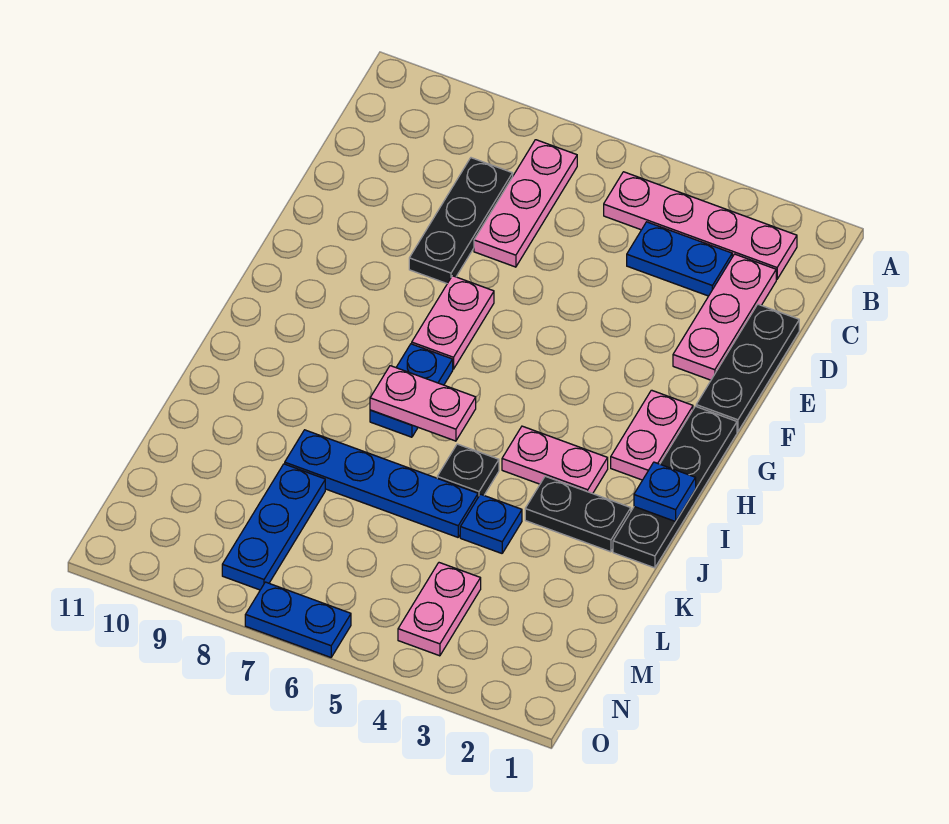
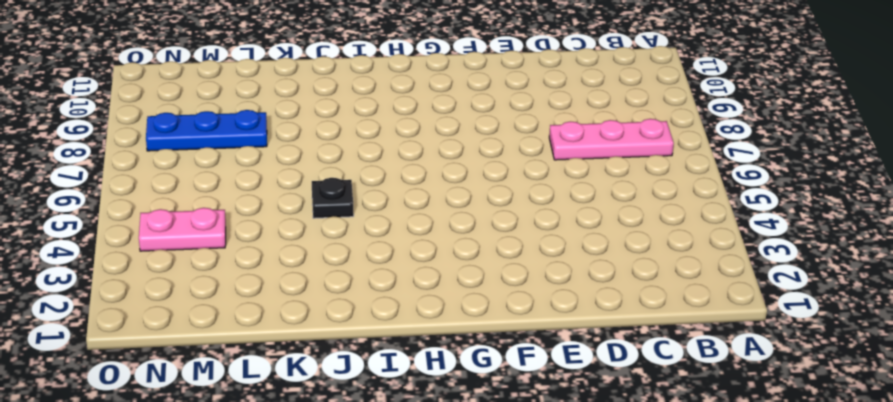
none -> pink plate B2:B5 level 1
none -> pink plate C2:E2 level 1
none -> blue plate C3:C4 level 1

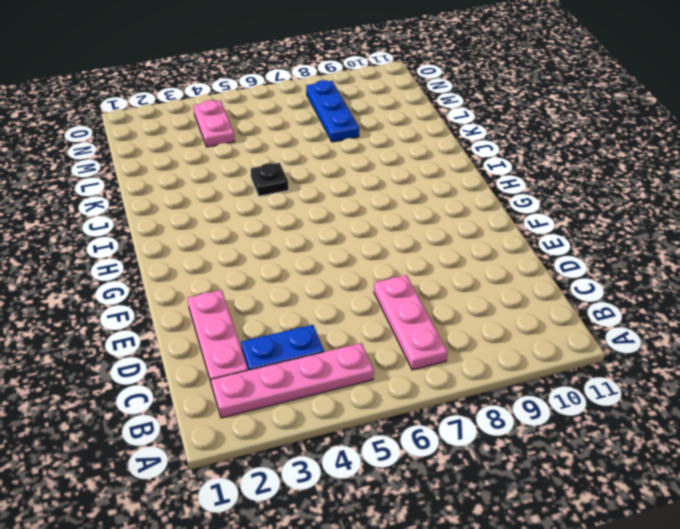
none -> black plate C8:E8 level 1
none -> black plate D1:F1 level 1
none -> pink plate F7:G7 level 1

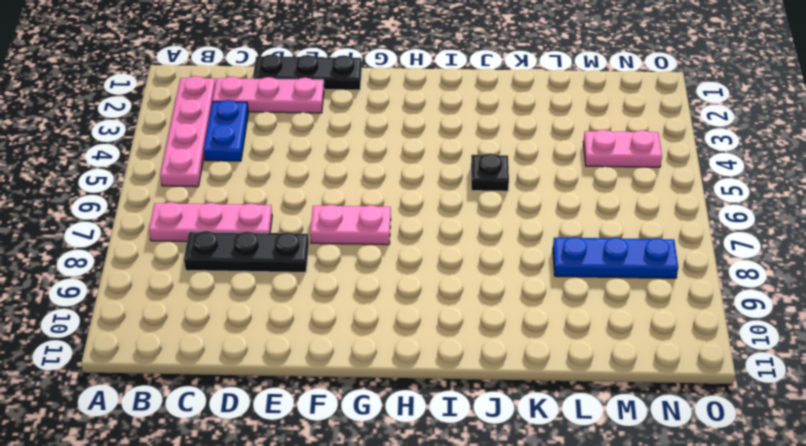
none -> black plate G1:J1 level 1
none -> pink plate G2:H2 level 1
none -> blue plate H7:I7 level 1

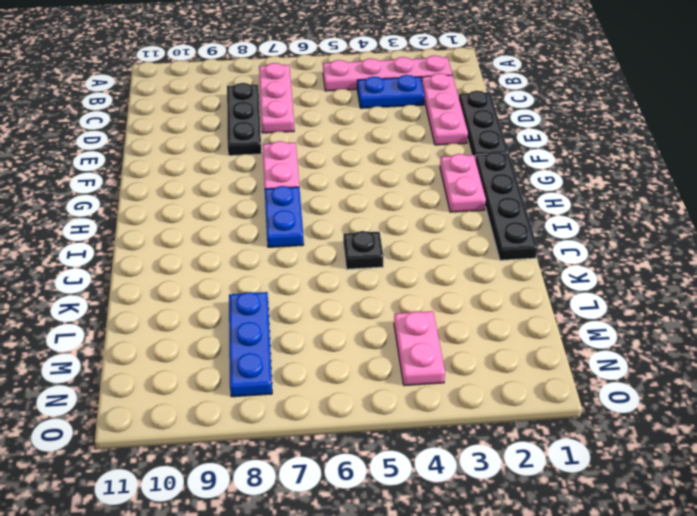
none -> pink plate I3:I4 level 1
none -> black plate J2:J3 level 1
none -> blue plate K4 level 1

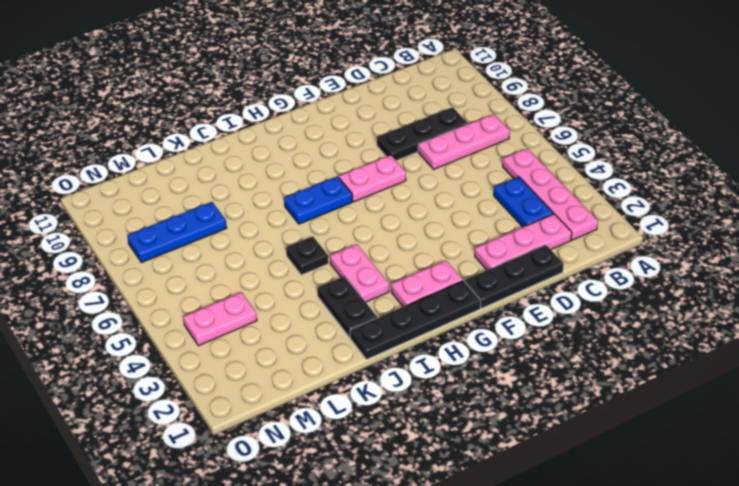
none -> blue plate K4 level 1
none -> blue plate K5:K8 level 1
none -> blue plate O6:O7 level 1

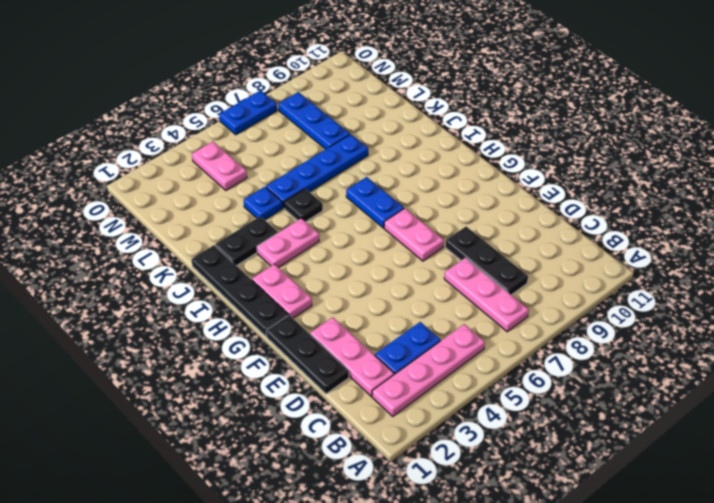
none -> blue plate I1 level 2
none -> pink plate I6:I7 level 2

